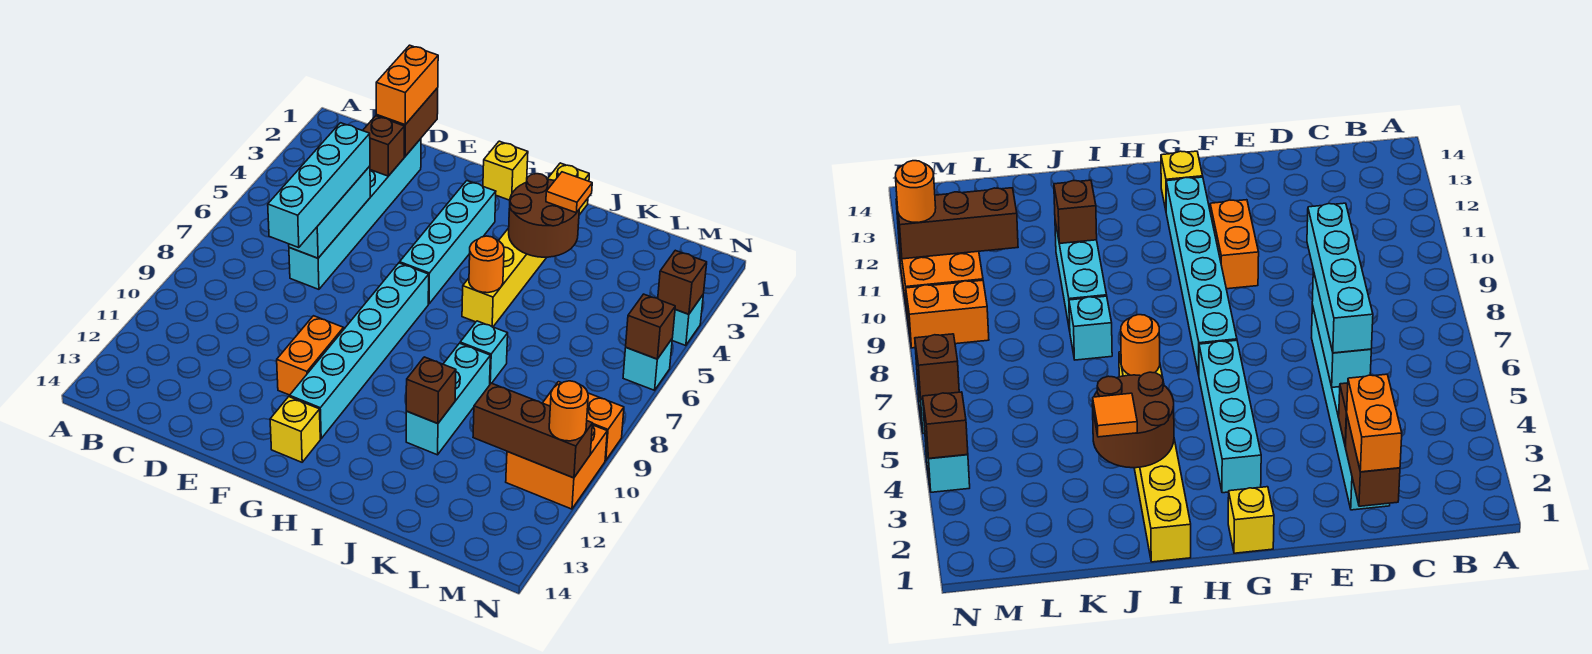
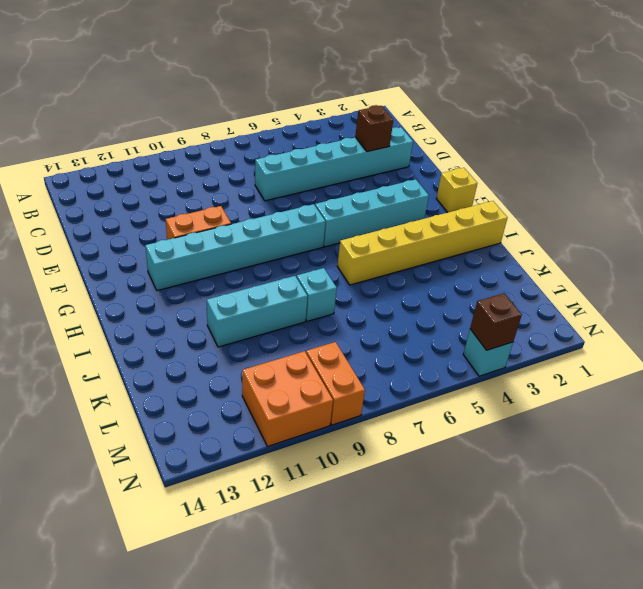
none -> yellow brick G13 level 1
none -> cyan brick N6 level 1
none -> brown brick D1:D2 level 2

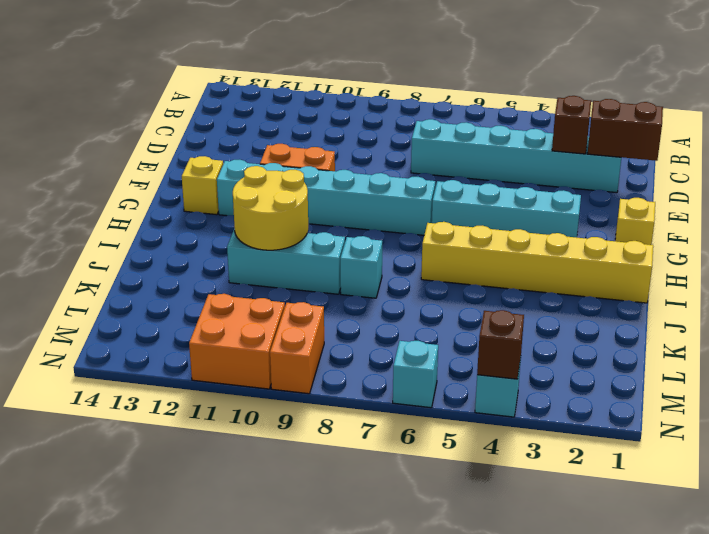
yellow round brick I10:J11 level 2 -> brown brick J11 level 2
none -> cyan brick D5:D7 level 2
none -> brown round brick I3:J4 level 2
none -> orange round brick I6 level 2

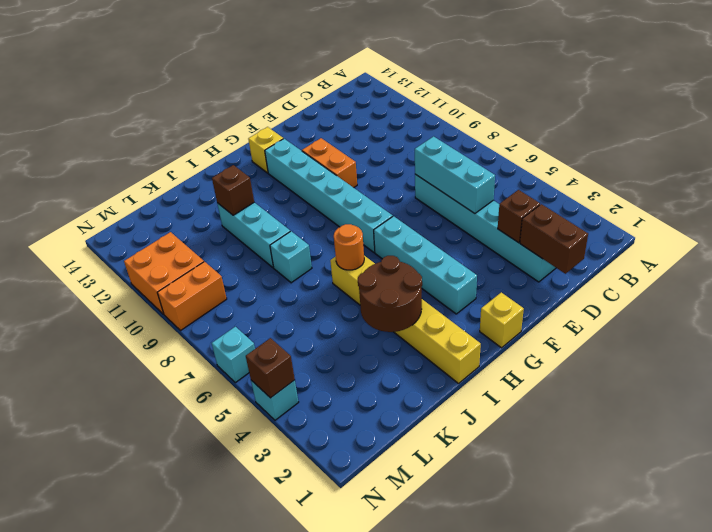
none -> brown brick L11:N11 level 2
none -> brown brick N6 level 2
none -> orange brick D1:D2 level 3

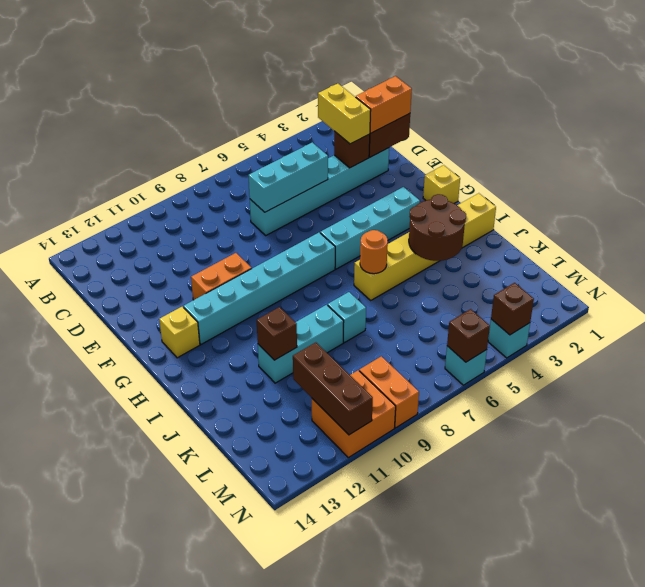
yellow brick C3:D3 level 3 -> none
none -> cyan brick D5:D8 level 3
none -> orange tile J3 level 3
none -> orange round brick N11 level 3

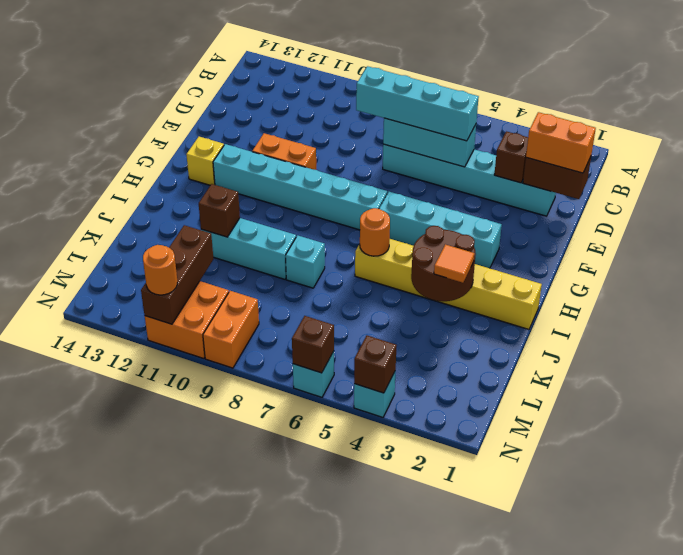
none -> yellow brick G1 level 1

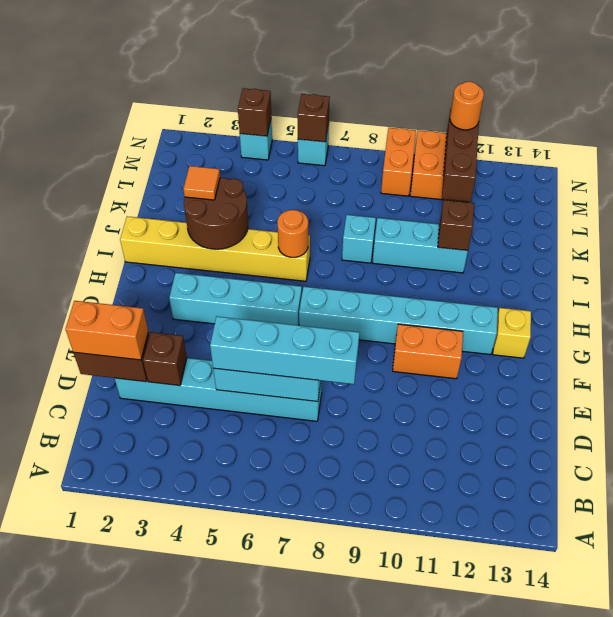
none -> yellow brick G1 level 1

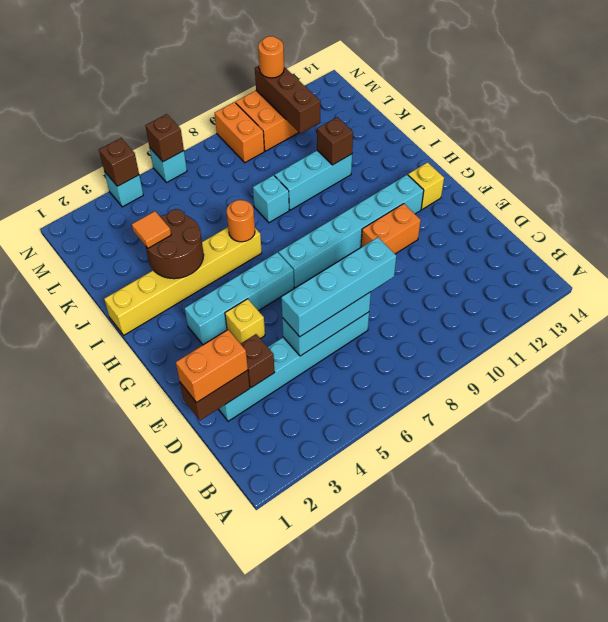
yellow brick F4 level 1 -> yellow brick G1 level 1

